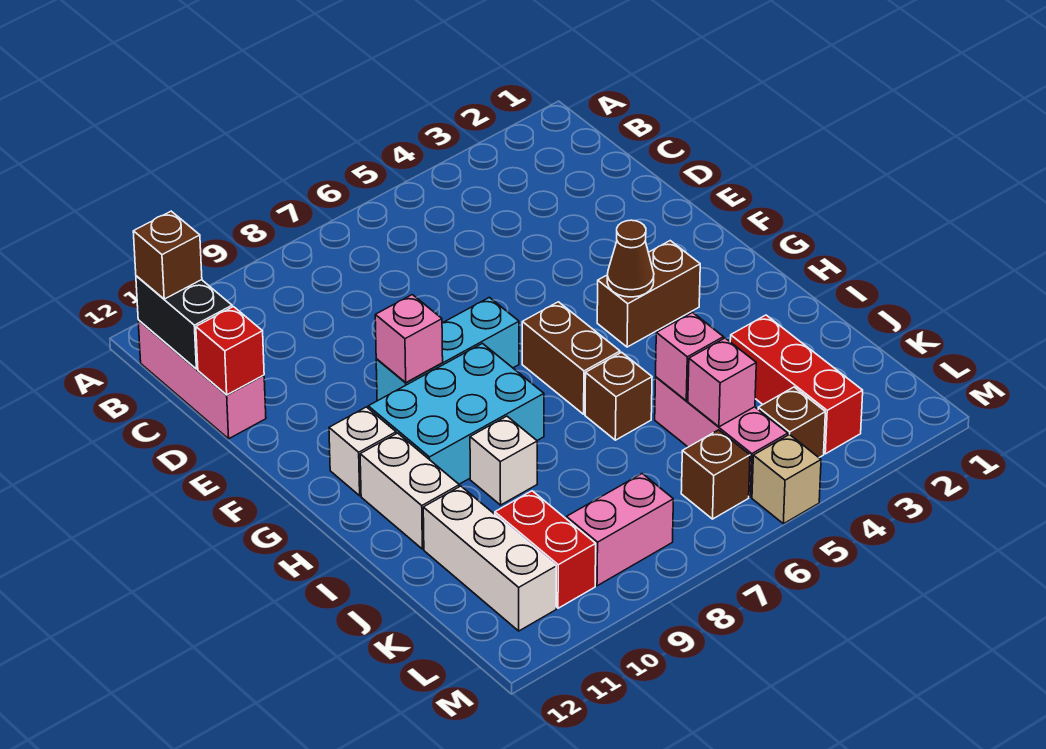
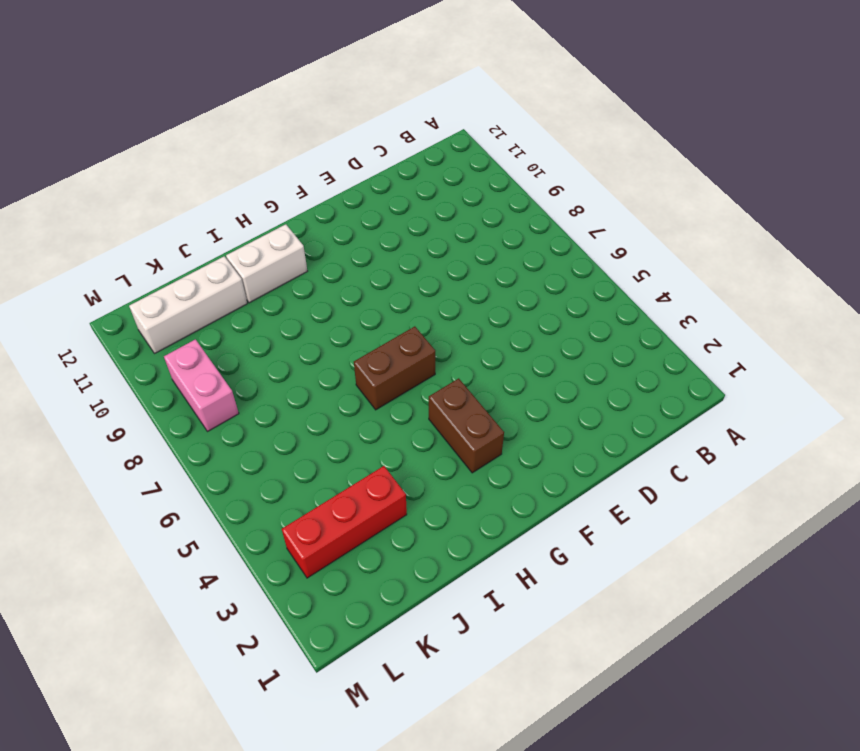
none -> pink brick B12:D12 level 1
none -> cyan brick F7:F9 level 1
none -> cyan brick G8:H10 level 1

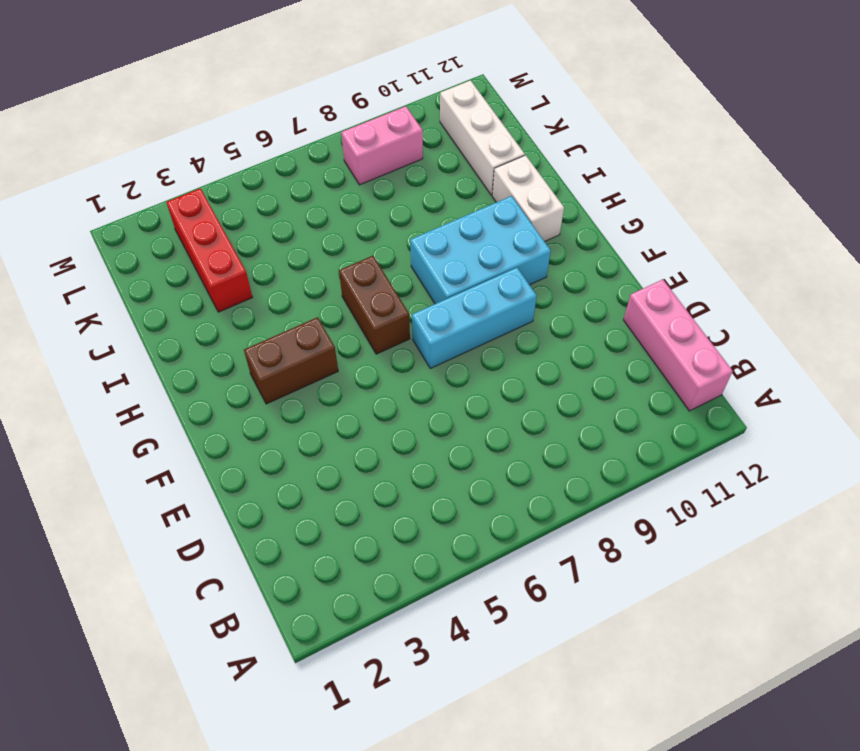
none -> white brick G11 level 1
none -> brown brick I6 level 1
none -> white brick I9 level 1

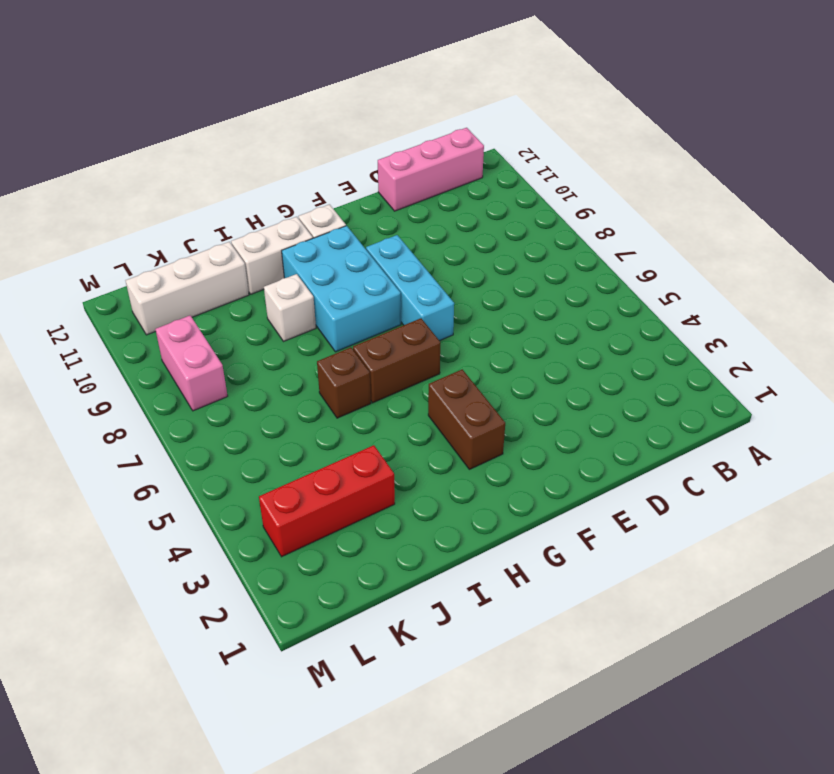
none -> pink brick J5:L5 level 1
none -> red brick K10:L10 level 1
none -> brown brick L4 level 1

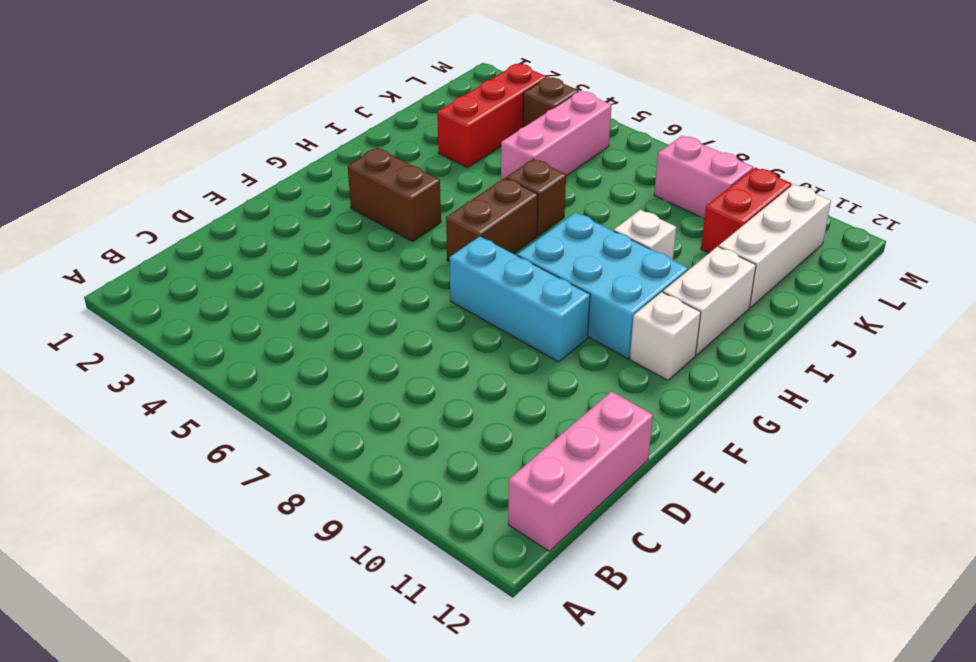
none -> brown brick L6 level 1
none -> tan brick M5 level 1
none -> black brick B12:C12 level 2

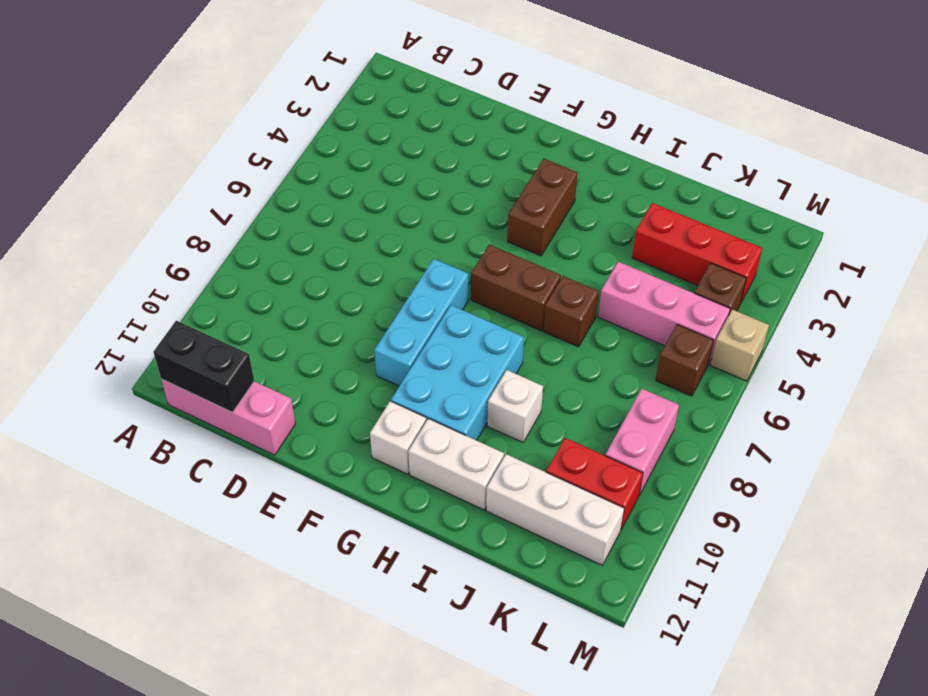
none -> red brick D12 level 2
none -> pink brick F9 level 2
none -> brown cone G4 level 2

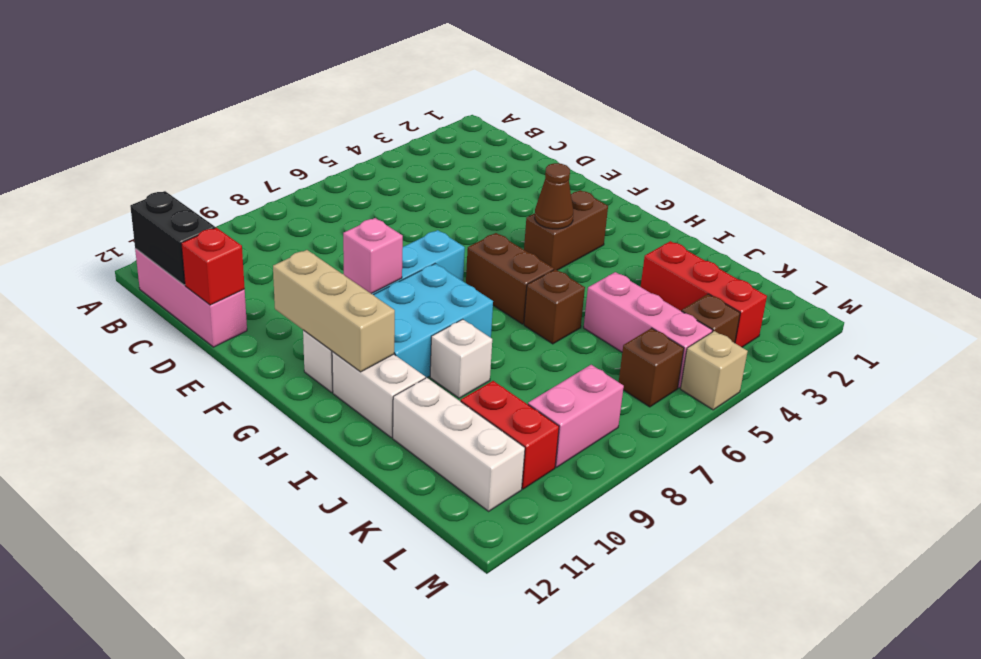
tan brick F11:H11 level 2 -> none
none -> pink brick J5 level 2
none -> pink brick K5 level 2
none -> brown brick B12 level 3

